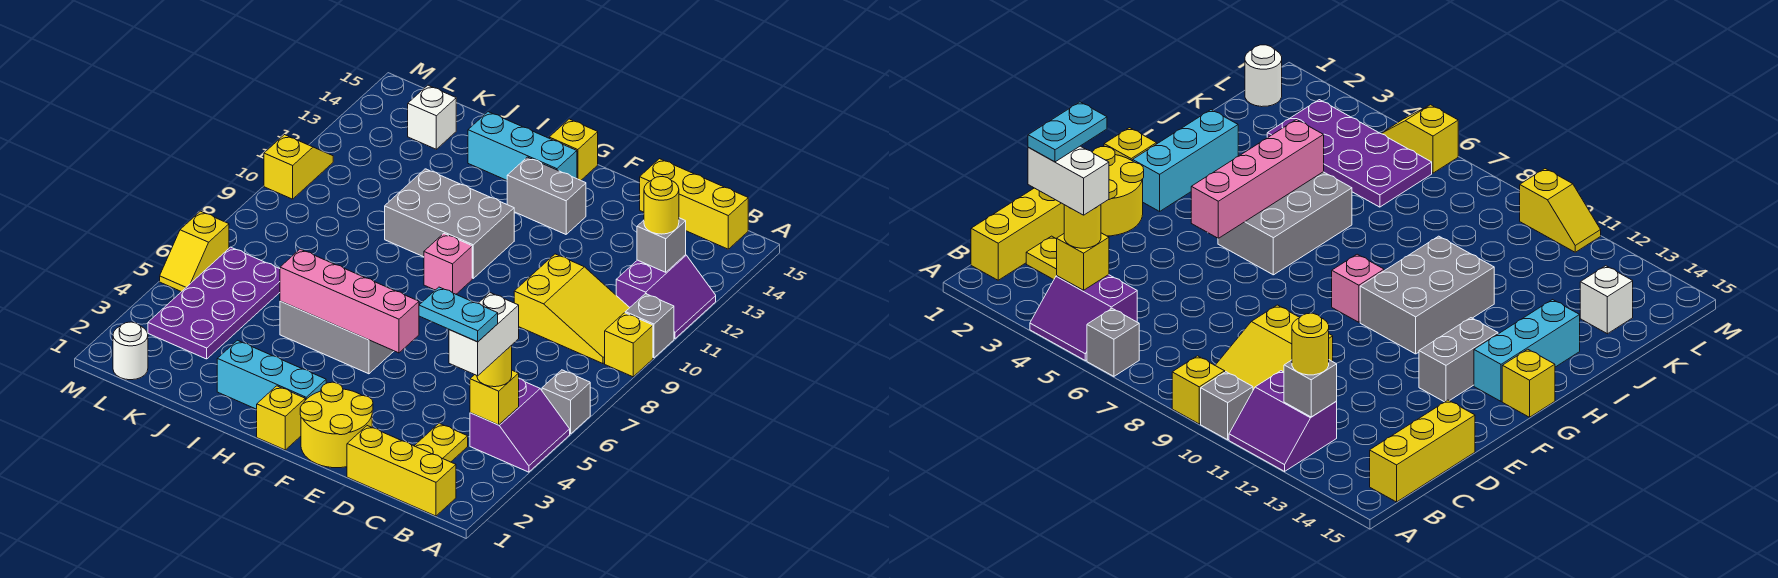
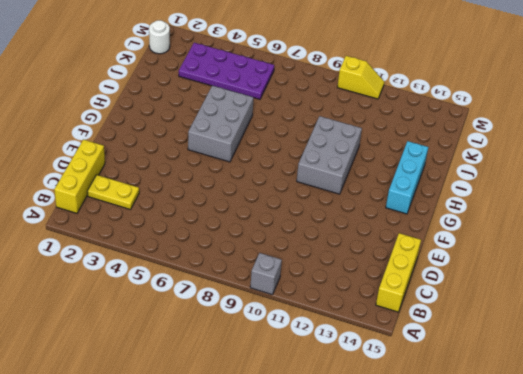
none -> purple slope A4:B5 level 1 top B
none -> grey brick A6 level 1
none -> yellow brick A9 level 1
none -> purple slope A11:B12 level 1 top B

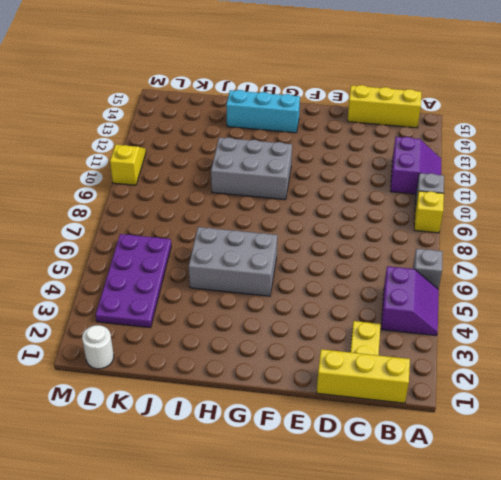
none -> yellow slope B9:D10 level 1 top D
none -> yellow round brick E1:F2 level 1
none -> grey brick F13:G13 level 1
none -> yellow brick G1 level 1

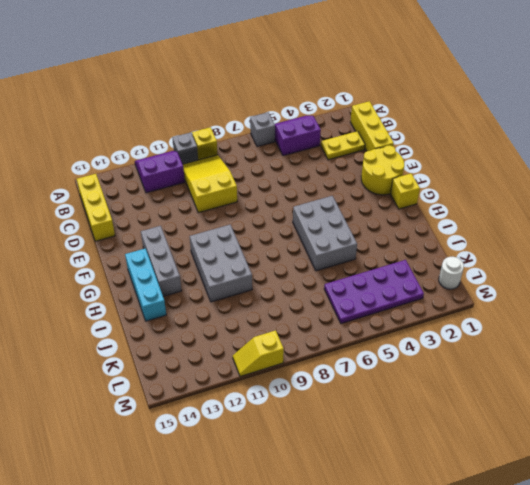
grey brick F13:H13 level 1 -> grey brick F13:G13 level 1
none -> cyan brick G2:I2 level 1
none -> pink brick G9 level 1
none -> yellow brick G15 level 1
none -> white brick K14 level 1

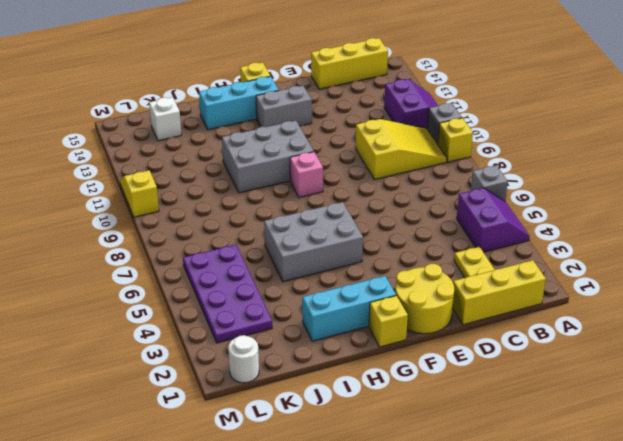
none -> yellow slope M5:M6 level 1 top 6
none -> yellow brick B4 level 2
none -> grey brick B12 level 2
none -> pink brick F5:I5 level 2

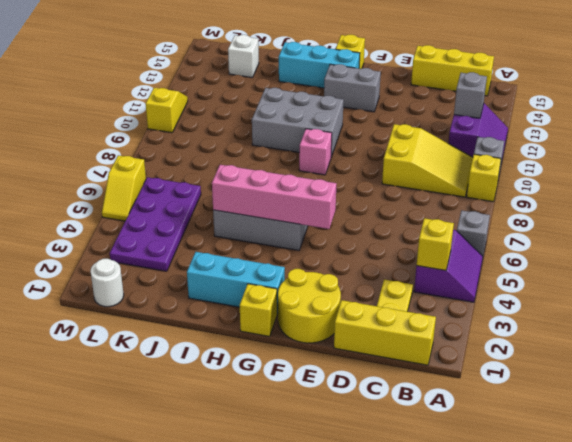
none -> yellow round brick B4 level 3
none -> yellow round brick B12 level 3
none -> white brick B3:B4 level 4
none -> cyan plate B3:C3 level 5

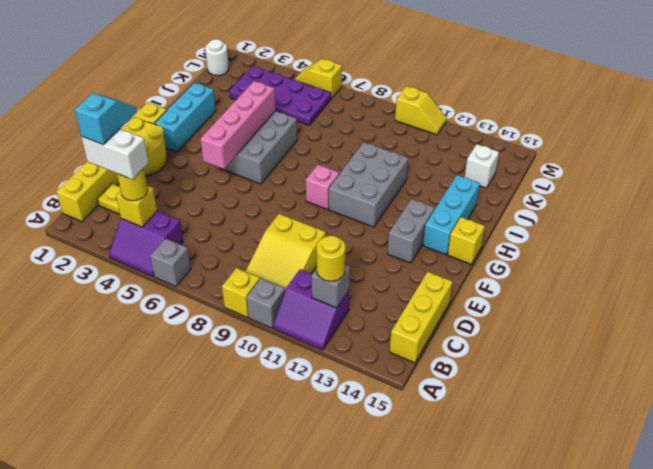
cyan slope B3:C3 level 5 top B -> cyan plate B3:C3 level 5

